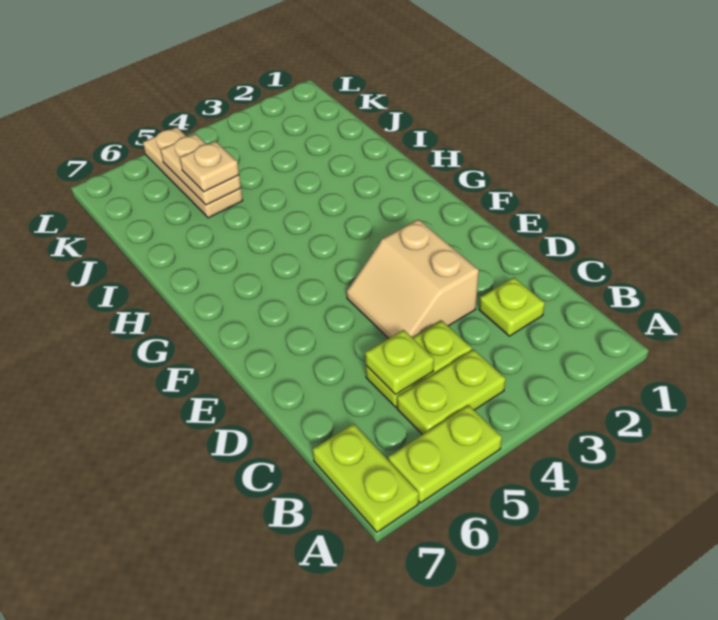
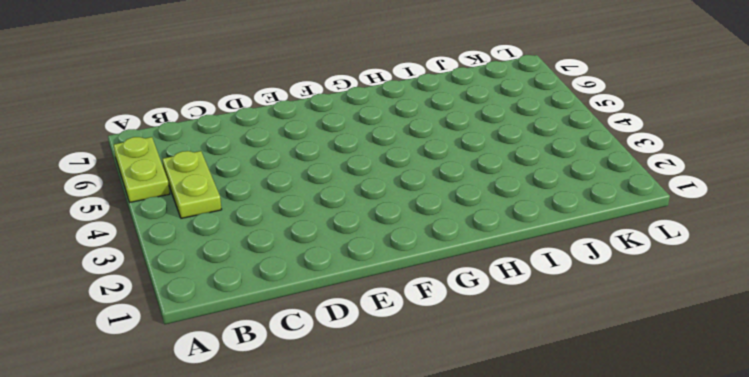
none -> lime plate A7:B7 level 1
none -> lime plate C2 level 1

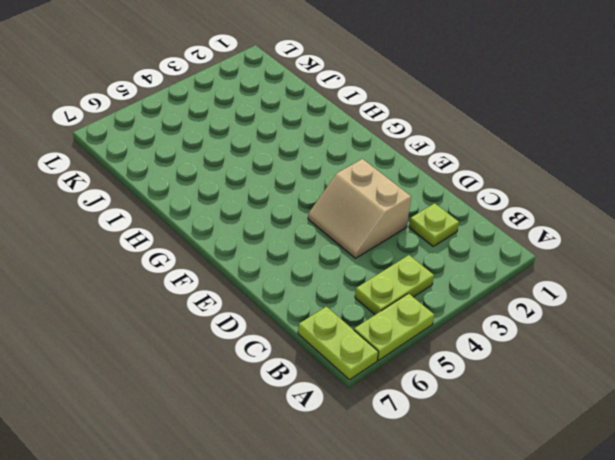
none -> lime plate C4:C5 level 1
none -> tan plate J5:L5 level 1

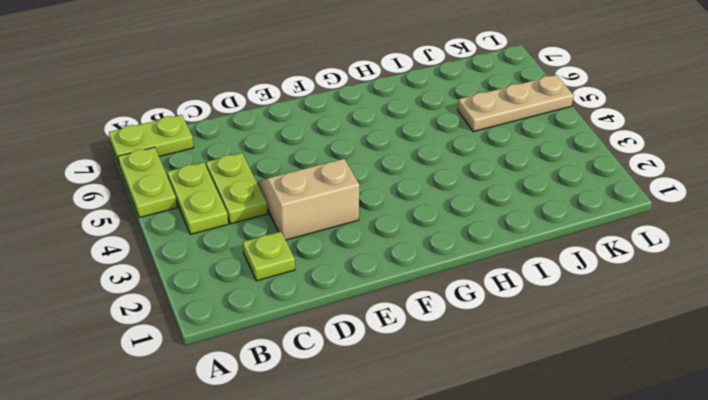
none -> lime plate C5 level 2
none -> tan plate J5:K5 level 2

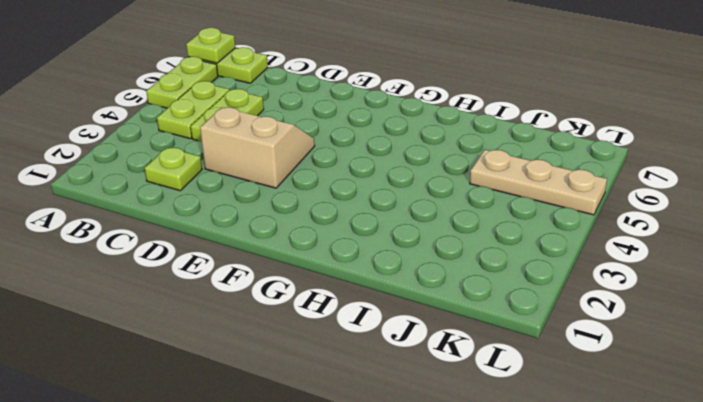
lime plate A7 level 2 -> lime plate C5 level 2
none -> tan plate J5:K5 level 2
none -> tan plate J5 level 3

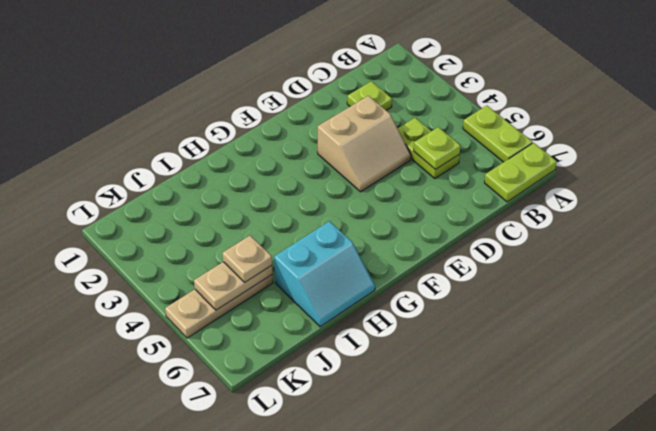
cyan slope H6:I7 level 1 top 6 -> none
none -> lime plate B4:B5 level 1

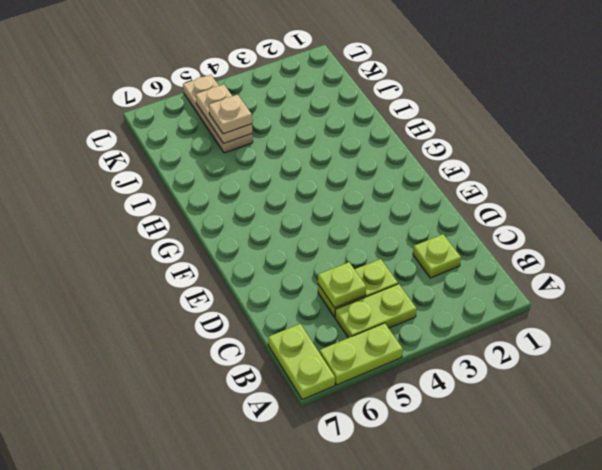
none -> tan slope D3:E4 level 1 top 3

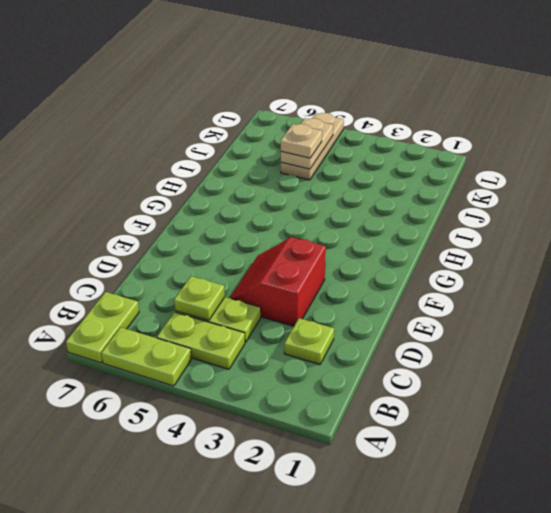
red slope D3:E4 level 1 top 3 -> tan slope D3:E4 level 1 top 3

